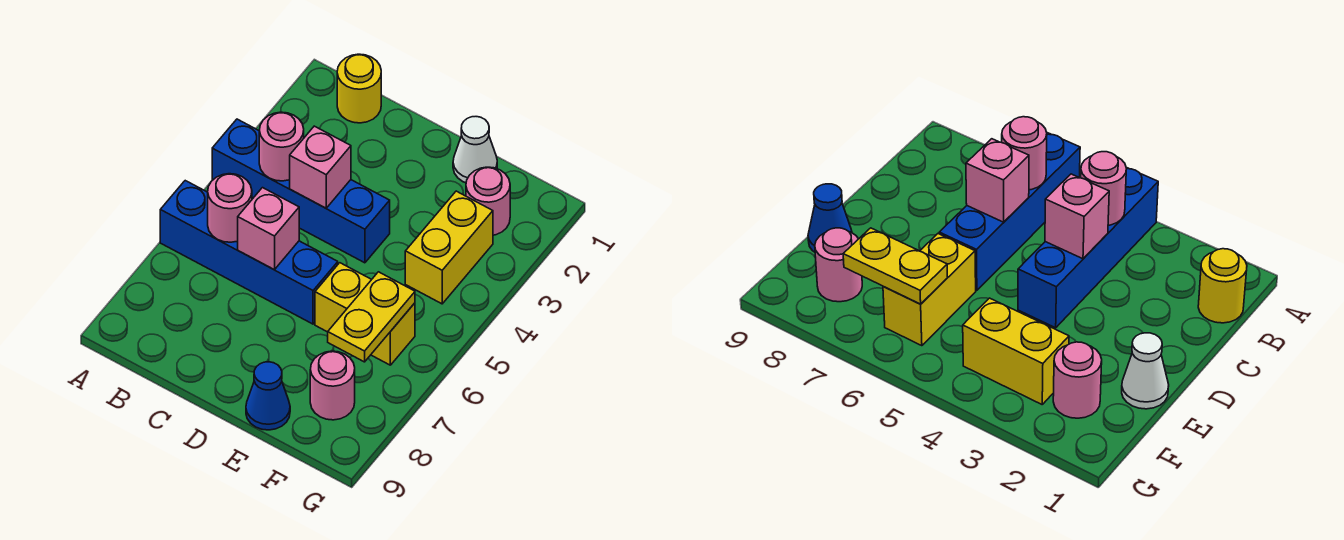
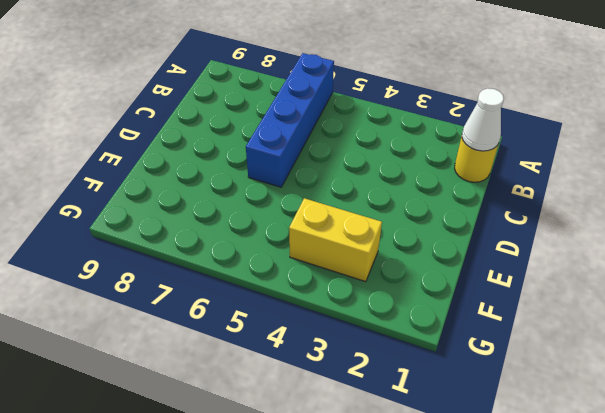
white cone B1 level 2 -> white cone E1 level 1
none -> blue brick A4:D4 level 1
none -> yellow brick E6:F6 level 1
none -> blue cone E9 level 1

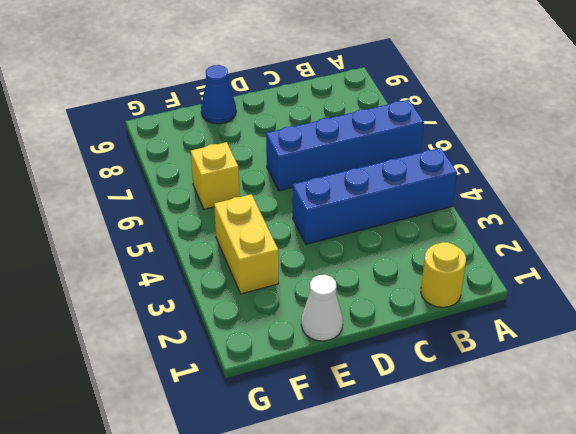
yellow brick F6 level 1 -> yellow brick E6:F6 level 1
none -> pink round brick F2 level 1
none -> pink round brick F8 level 1
none -> pink round brick B4 level 2

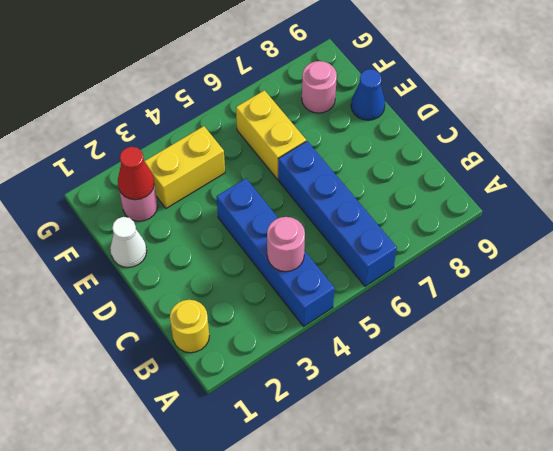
red cone F2 level 2 -> none
none -> pink round brick B6 level 2
none -> pink brick C4 level 2
none -> pink brick C6 level 2

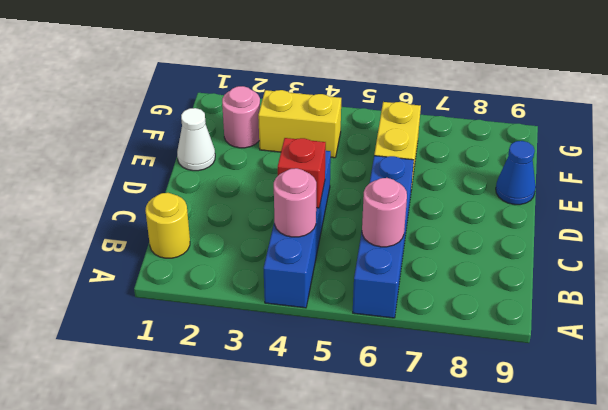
red brick C4 level 2 -> pink brick C4 level 2
none -> pink round brick F8 level 1
none -> pink brick C6 level 2
none -> yellow plate F6:F7 level 2

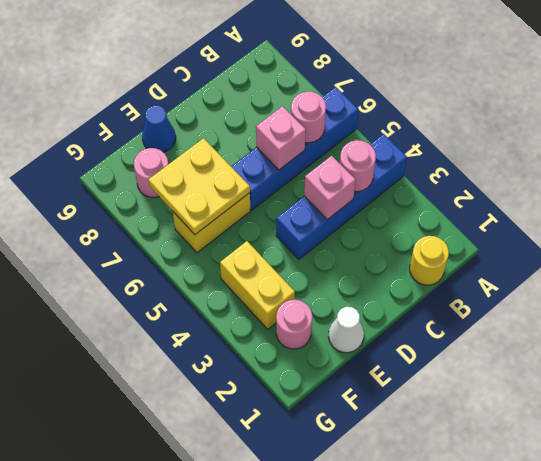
yellow plate E6:F7 level 2 -> yellow plate F6:F7 level 2

